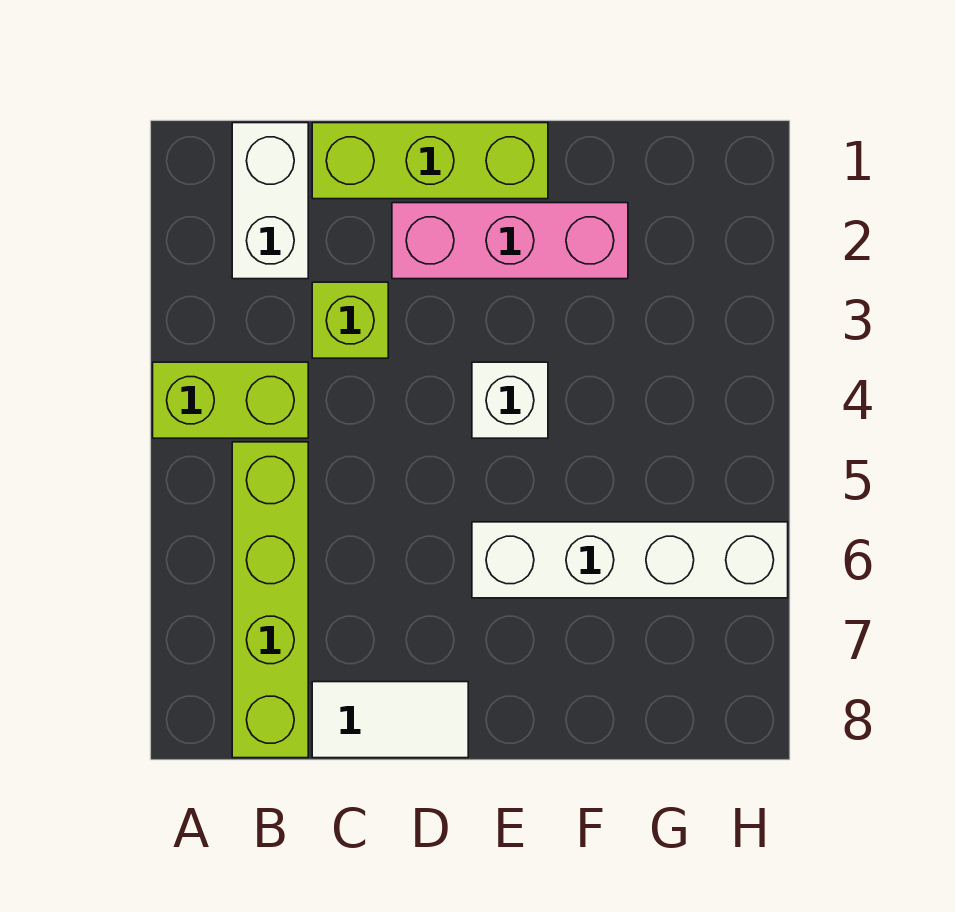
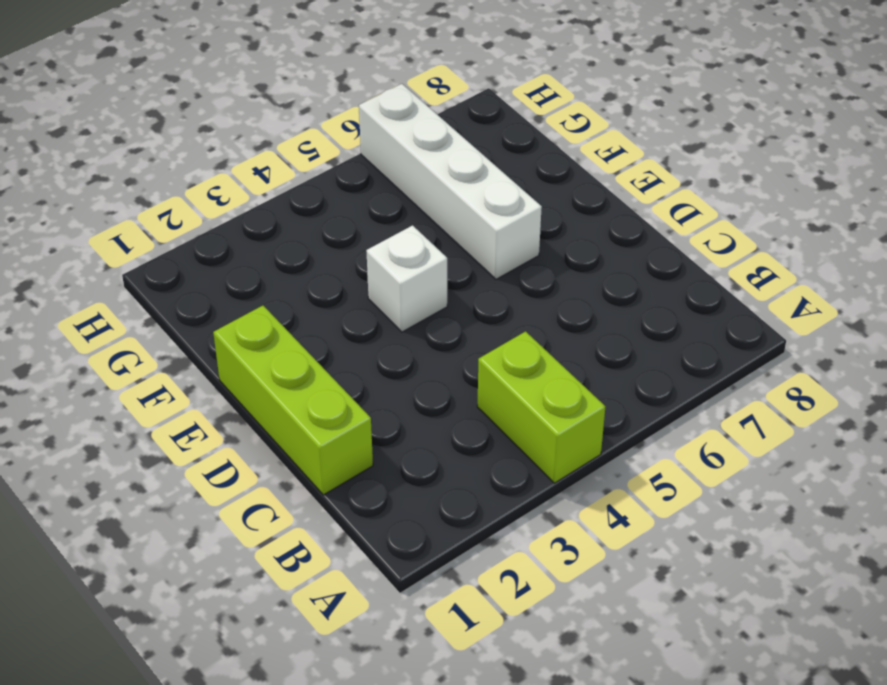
none -> white brick B1:B2 level 1
none -> lime brick B5:B8 level 1

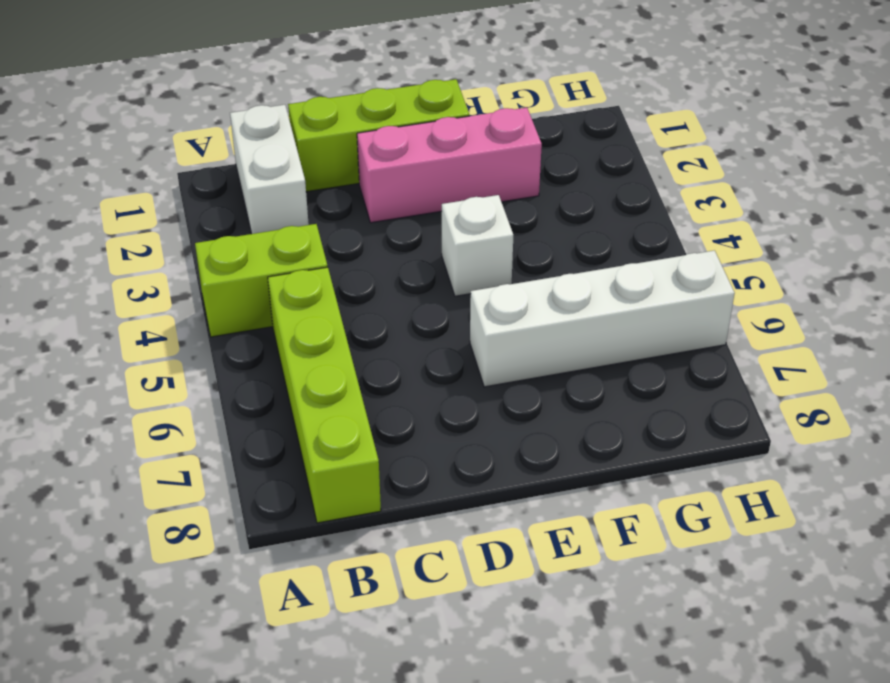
none -> lime brick C3 level 1
none -> white tile C8:D8 level 1

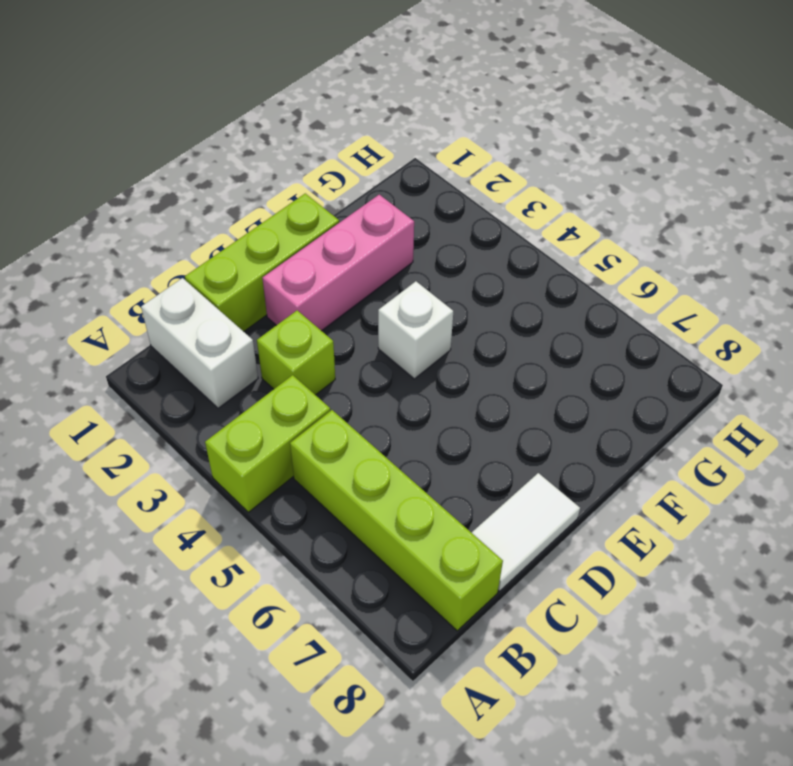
none -> white brick E6:H6 level 1

